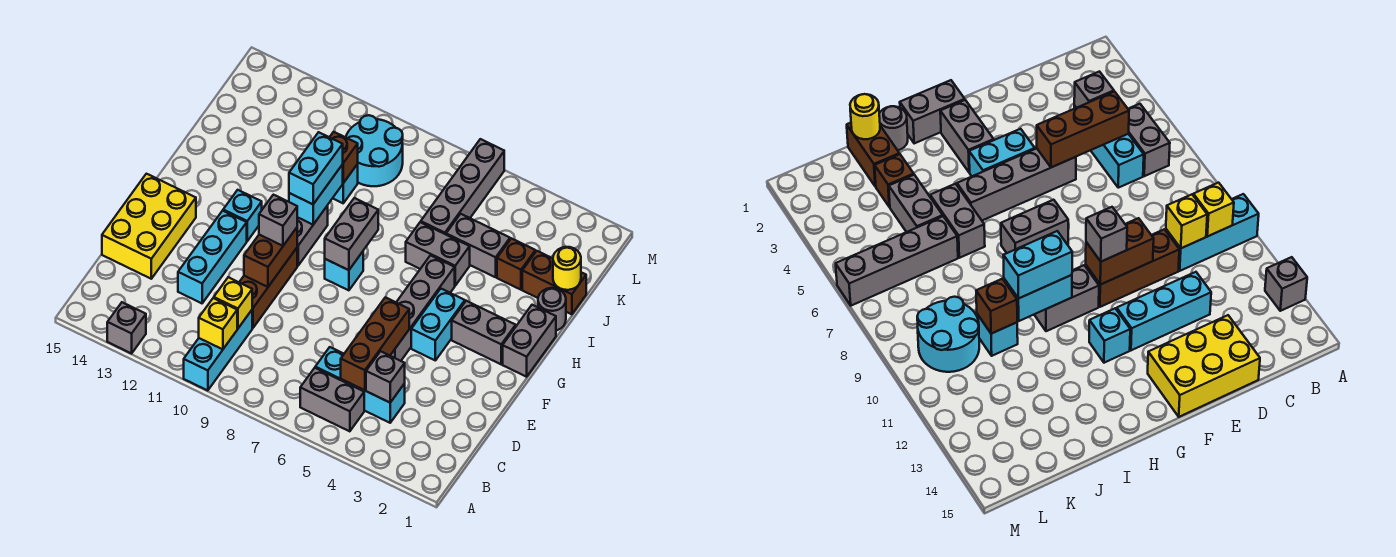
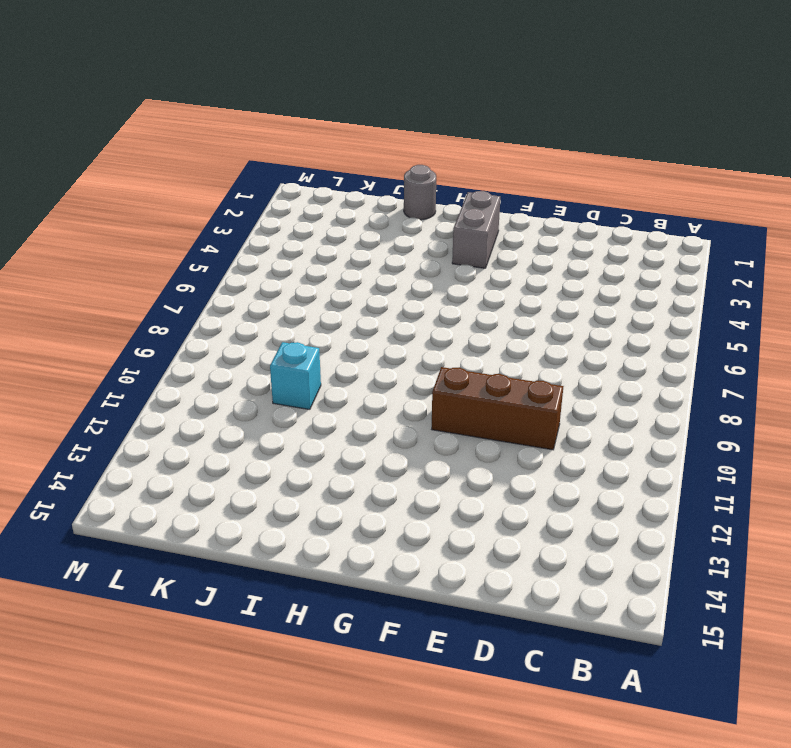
none -> cyan brick A10:C10 level 1
none -> grey brick A13 level 1
none -> grey brick B5:B6 level 1
none -> cyan brick C4:C6 level 1

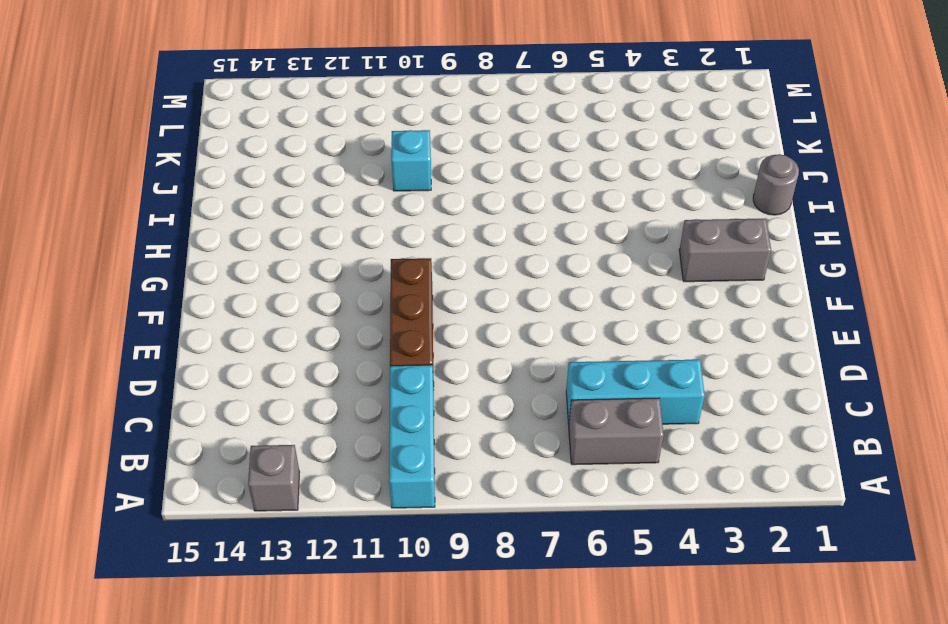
none -> cyan brick D12:F12 level 1
none -> yellow brick D14:F15 level 1
none -> grey brick E5:H5 level 1
none -> cyan brick F4:G4 level 1

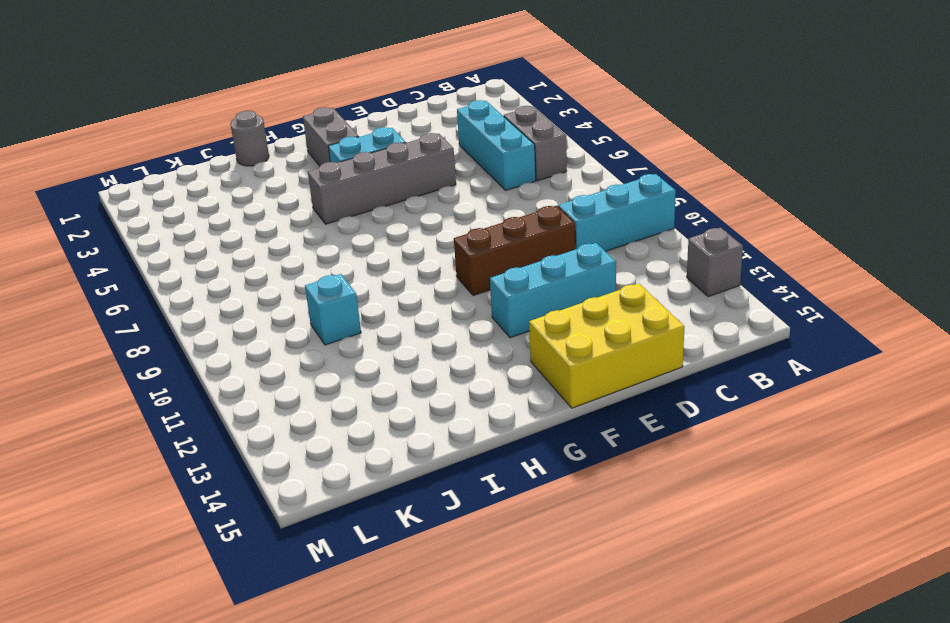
none -> grey brick G1:H1 level 1
none -> cyan brick G8 level 1
none -> grey brick G10:H10 level 1
none -> cyan brick G12 level 1

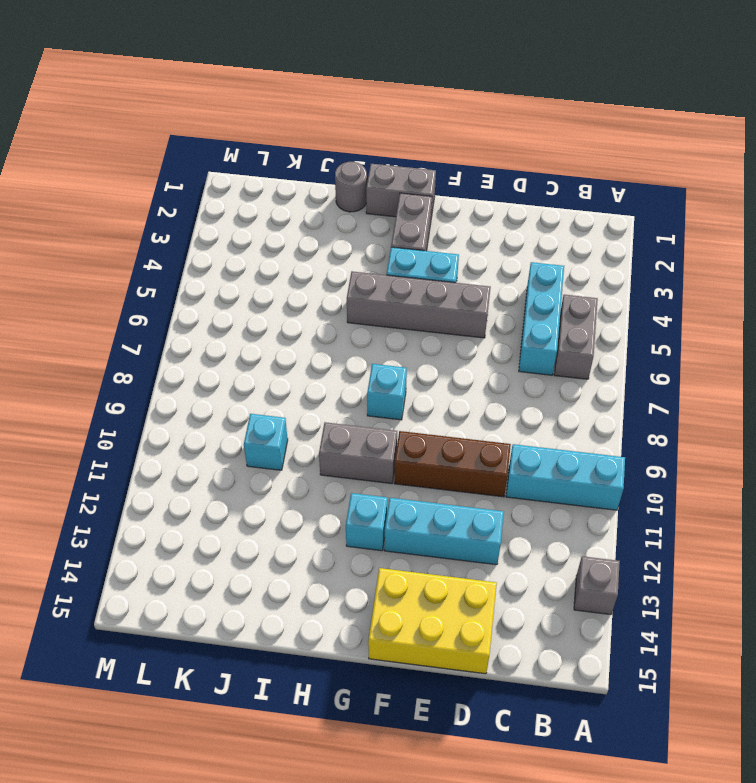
none -> grey brick I5:I6 level 1
none -> brown brick J1:J2 level 1
none -> brown brick J3 level 1
none -> grey brick J4:J5 level 1

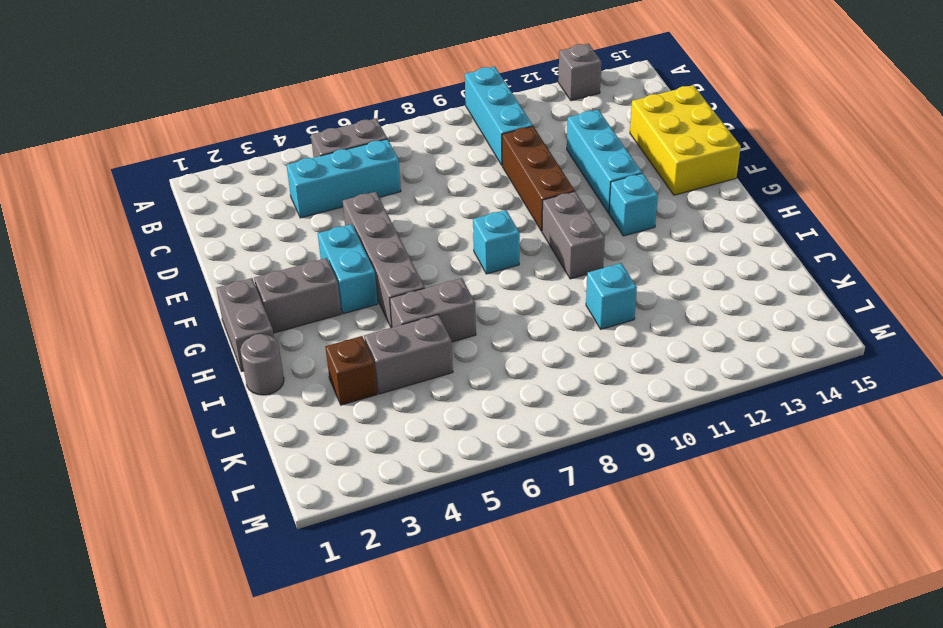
none -> brown brick J1:J2 level 1
none -> grey brick J6:M6 level 1
none -> cyan round brick K9:L10 level 1
none -> yellow brick B10 level 2

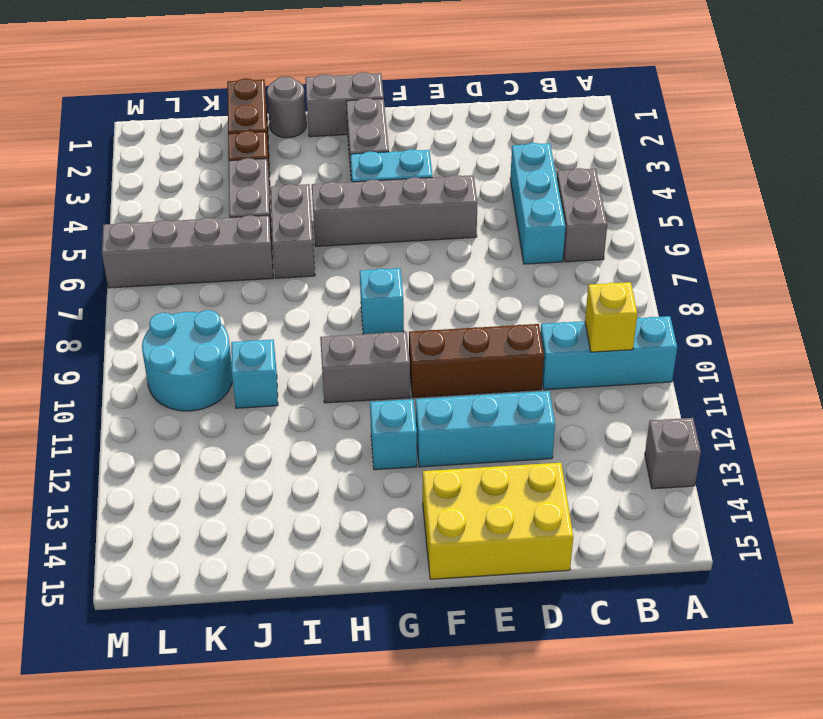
none -> grey brick C4 level 2
none -> brown brick C5:E5 level 2
none -> yellow brick C10 level 2
none -> brown brick E10:F10 level 2

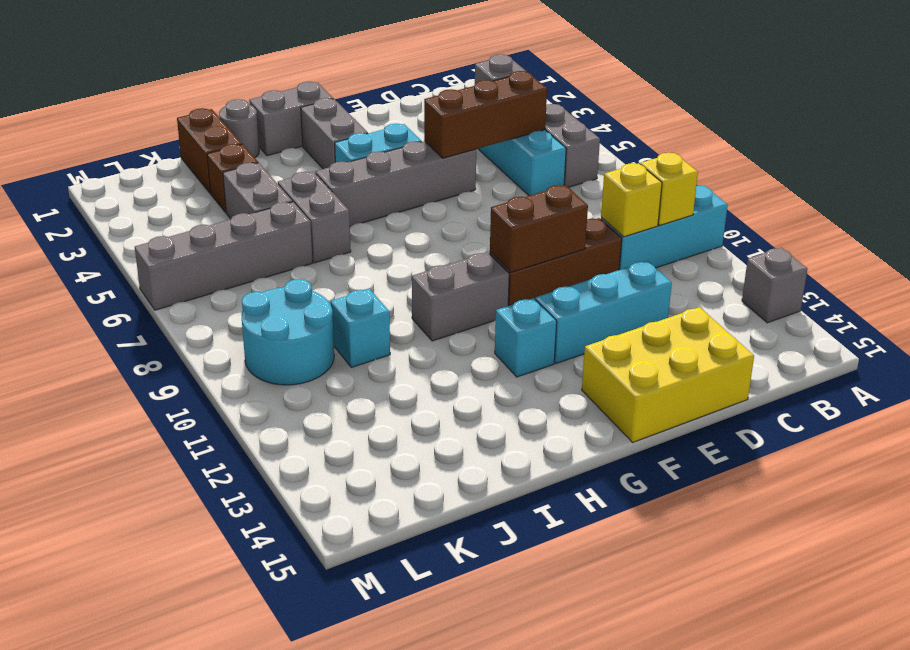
none -> cyan brick G8 level 1
none -> grey brick G8:H8 level 2
none -> cyan brick H10:I10 level 2
none -> yellow round brick J1 level 2

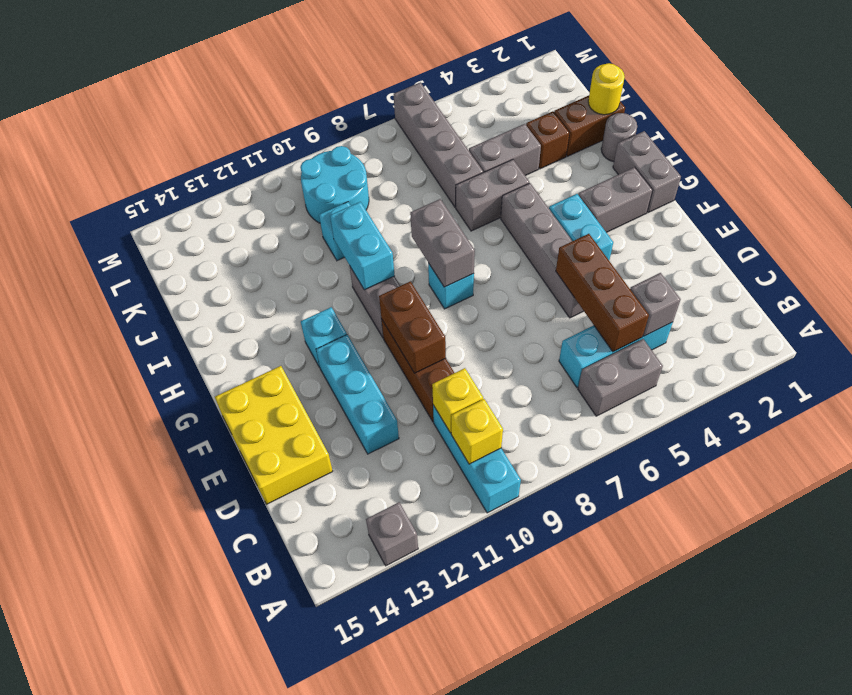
none -> brown brick J10 level 2
none -> grey brick F10 level 3
none -> cyan brick H10:I10 level 3

